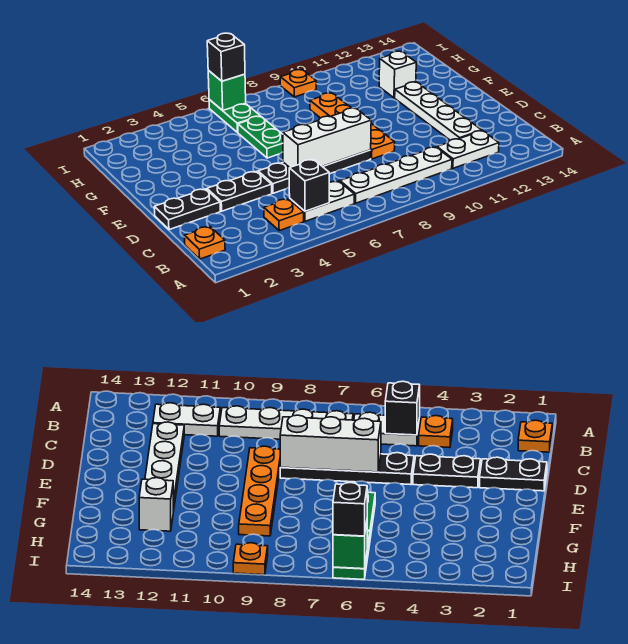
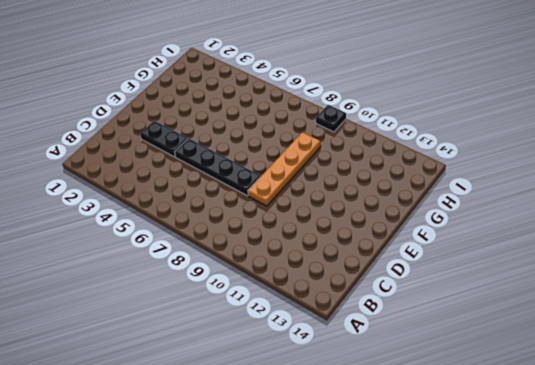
black plate I9 level 1 -> orange plate I9 level 1
none -> orange plate B1 level 1
none -> orange plate B4 level 1
none -> white plate B5:B6 level 1

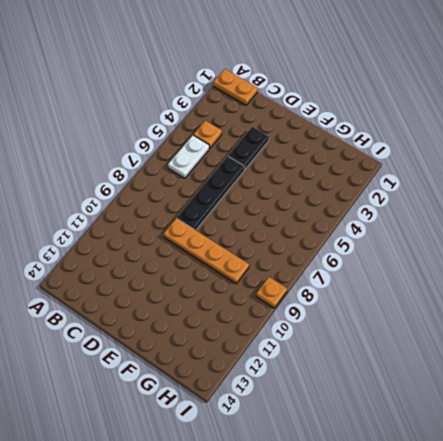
orange plate A1:B1 level 1 -> orange plate B1 level 1
none -> white plate B7:B10 level 1
none -> white plate B11:B12 level 1
none -> white plate C12:F12 level 1

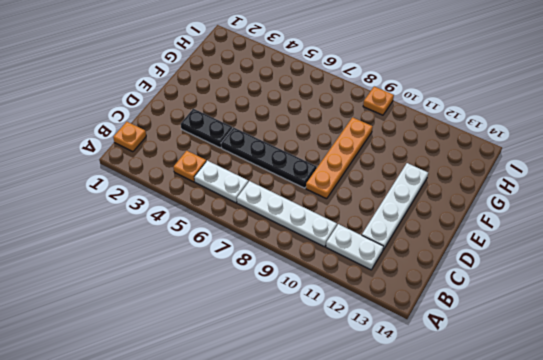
none -> black plate D1:D2 level 1
none -> green plate F6:G6 level 1
none -> white brick G12 level 1

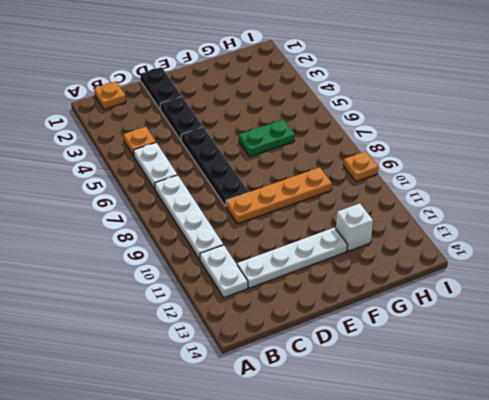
none -> green plate H6:I6 level 1
none -> black brick B5 level 2
none -> white brick D6:D8 level 2

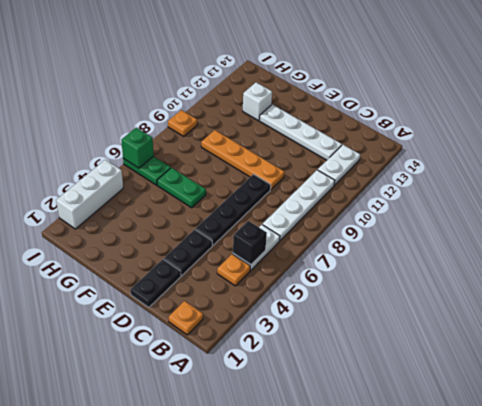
white brick I2:I4 level 1 -> white brick D6:D8 level 2
none -> black brick I6 level 3

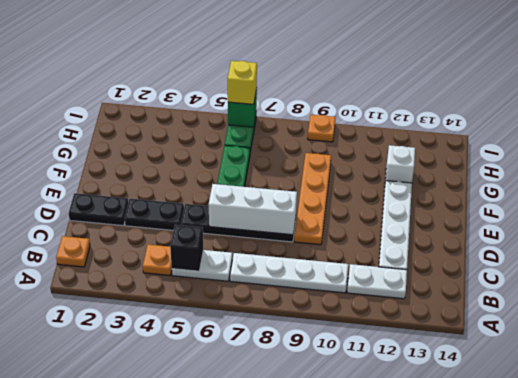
yellow brick I6 level 3 -> black brick I6 level 3

